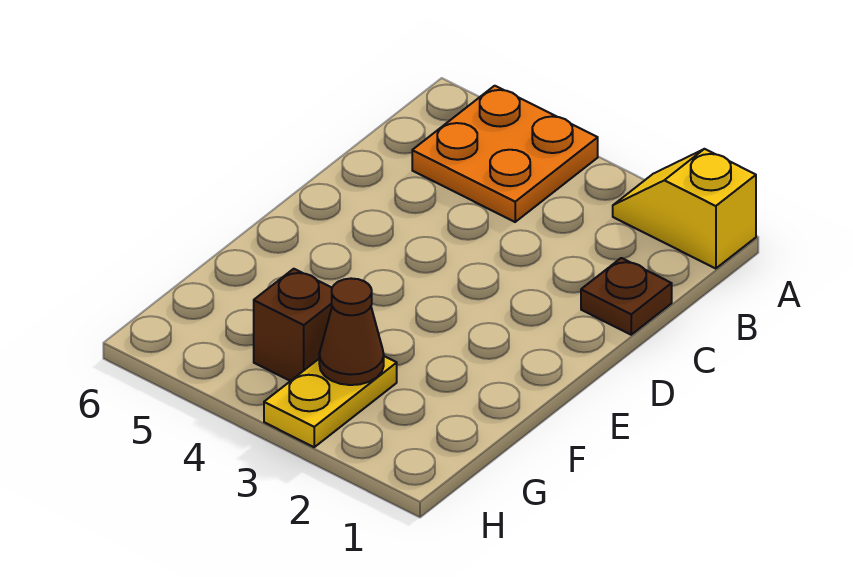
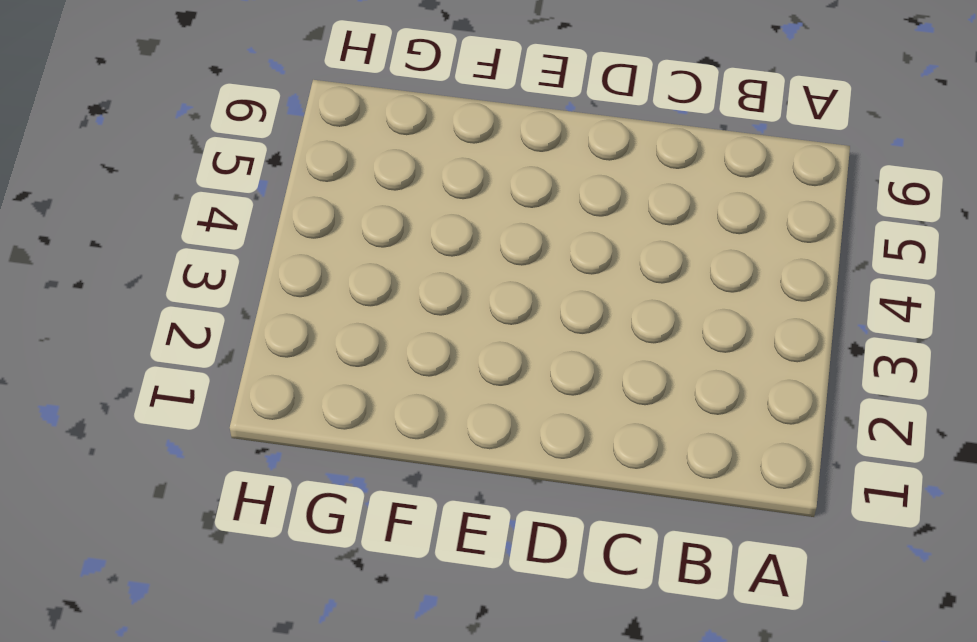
none -> yellow slope A1:A2 level 1 top 1
none -> orange plate A4:B5 level 1

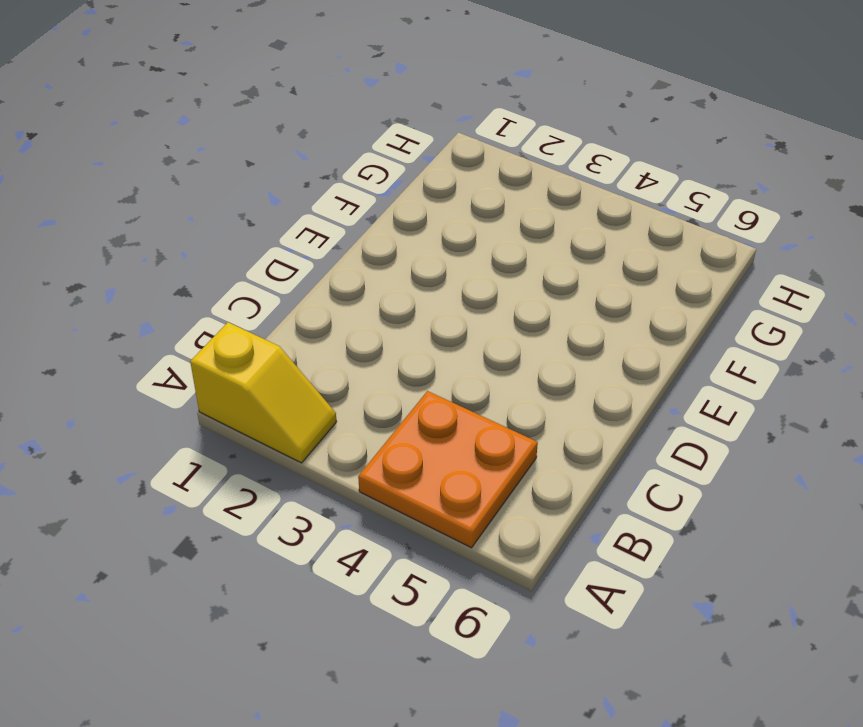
none -> brown plate C1 level 1
none -> yellow plate G3:H3 level 1

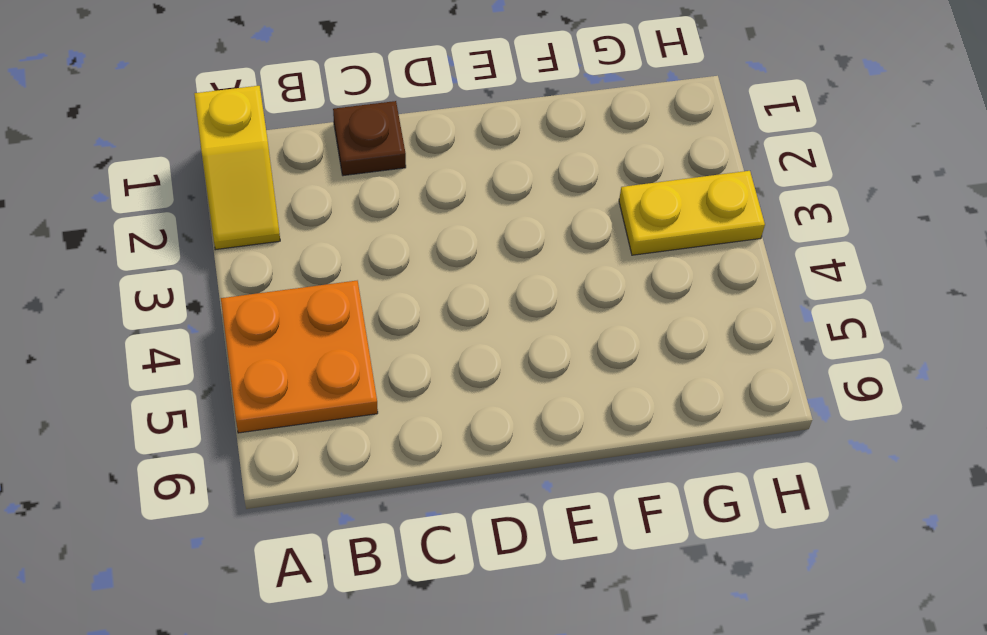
none -> brown brick G4 level 1
none -> brown cone G3 level 2

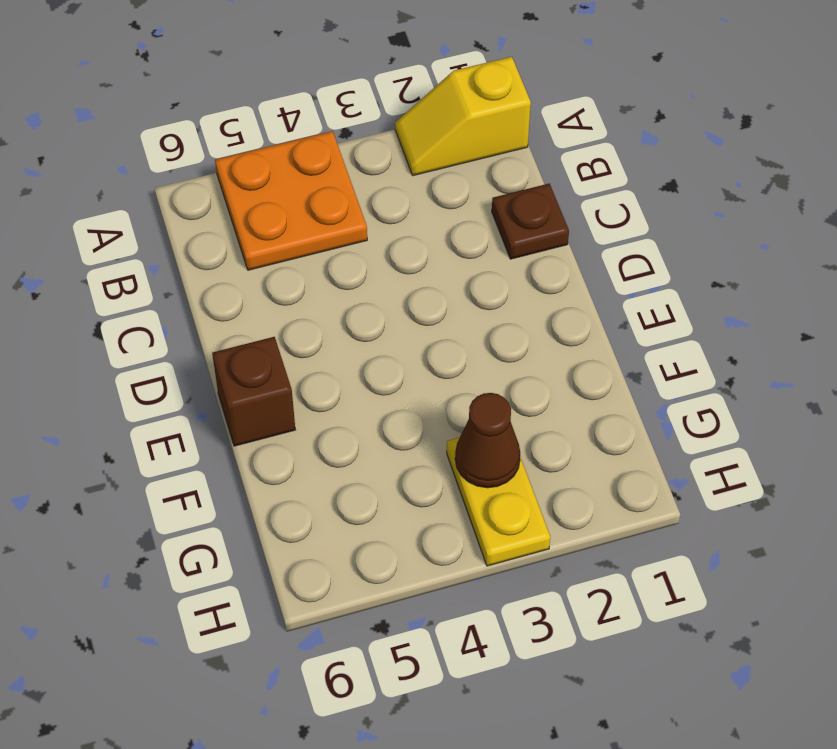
brown brick E6 level 1 -> brown brick G4 level 1

